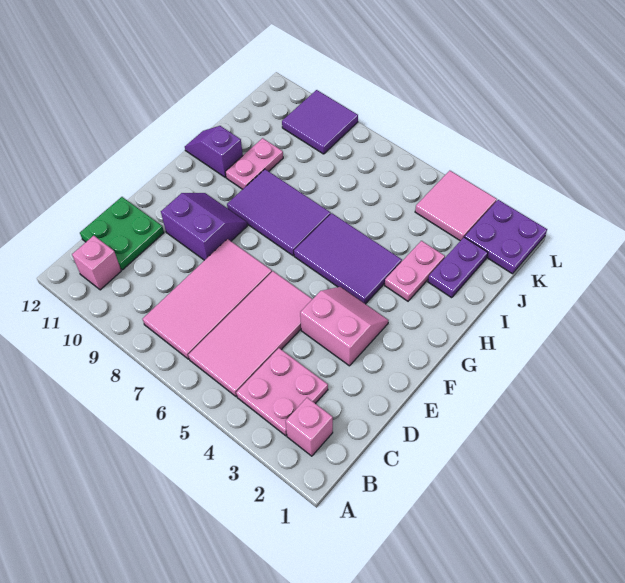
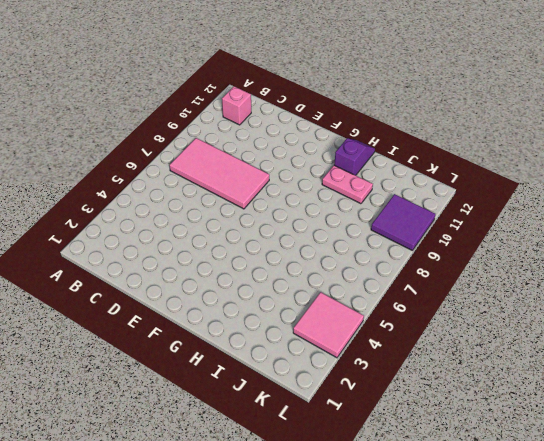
none -> pink brick B2 level 1
none -> pink plate B3:C4 level 1
none -> pink tile B5:E6 level 1

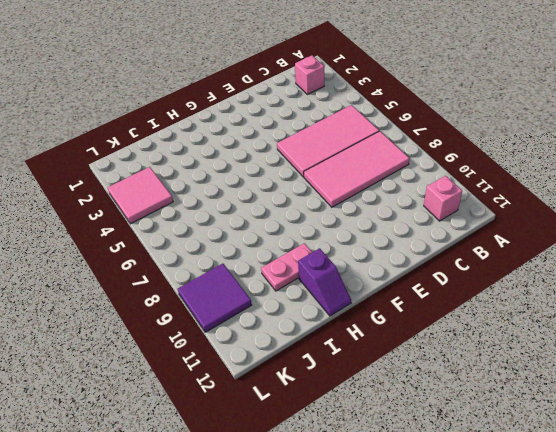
none -> pink plate B3:C4 level 1
none -> green plate C11:D12 level 1
none -> pink slope E3:F4 level 1 top E

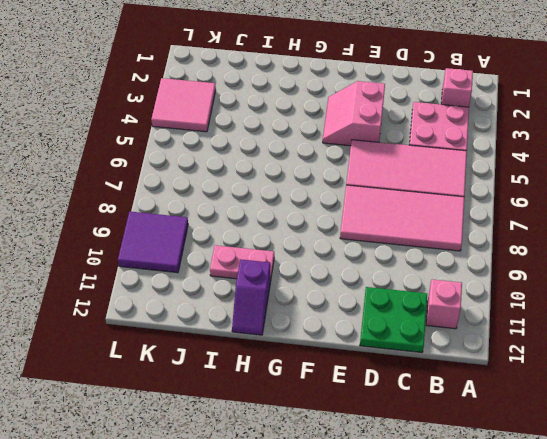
none -> purple slope E9:F10 level 1 top E
none -> purple tile G4:H6 level 1
none -> purple tile G7:H9 level 1

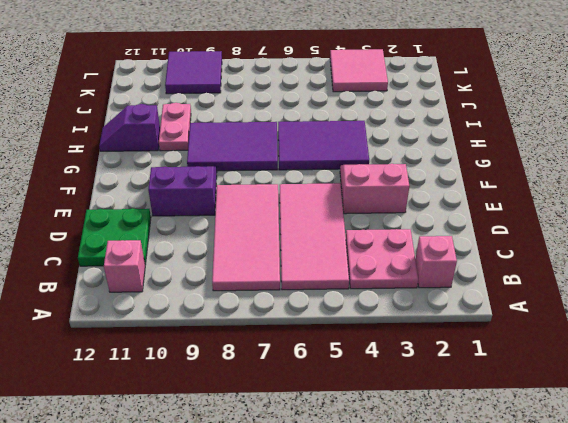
none -> pink plate H3:I3 level 1
none -> purple plate I2:J2 level 1
none -> purple plate K1:L2 level 1

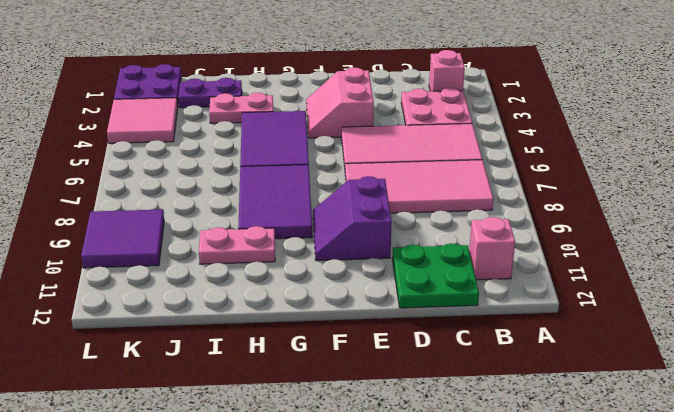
none -> purple slope H11:H12 level 1 top 11

